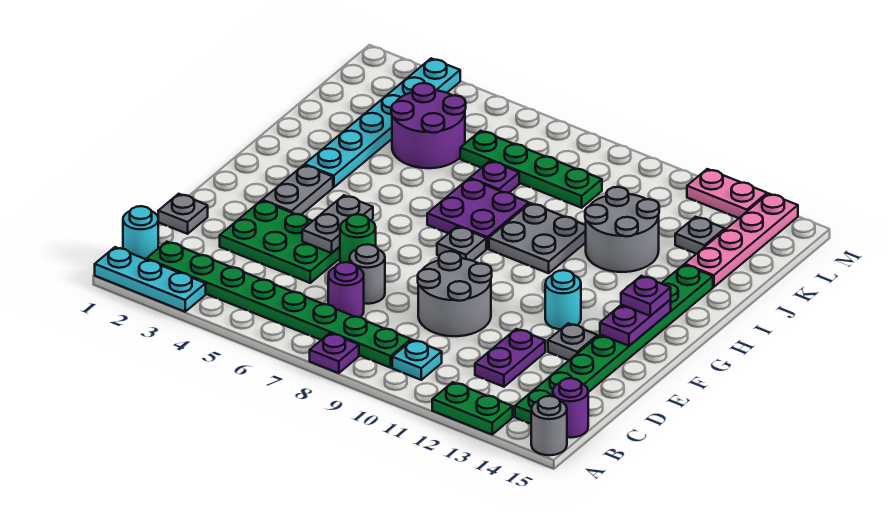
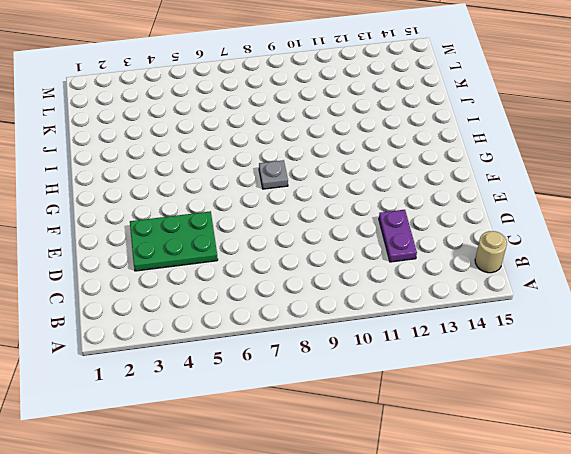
tan round brick B15 level 1 -> purple round brick B15 level 1
none -> cyan plate A1:A3 level 1
none -> purple plate A8 level 1
none -> green plate A12:A13 level 1
none -> grey round brick A15 level 1

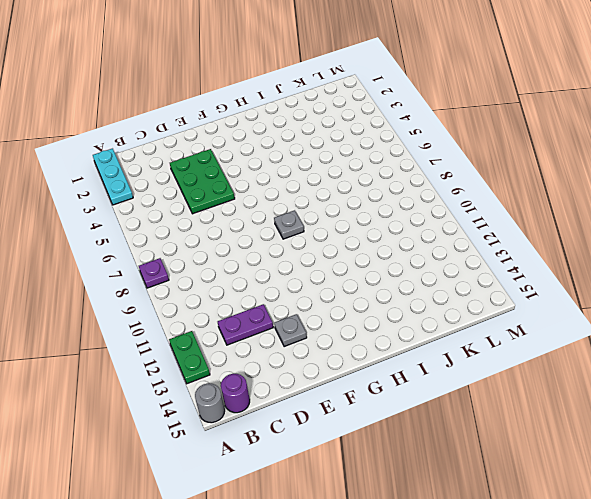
none -> cyan round brick B1 level 1
none -> green plate B2:B9 level 1
none -> cyan plate B10 level 1
none -> green plate B14:I14 level 1

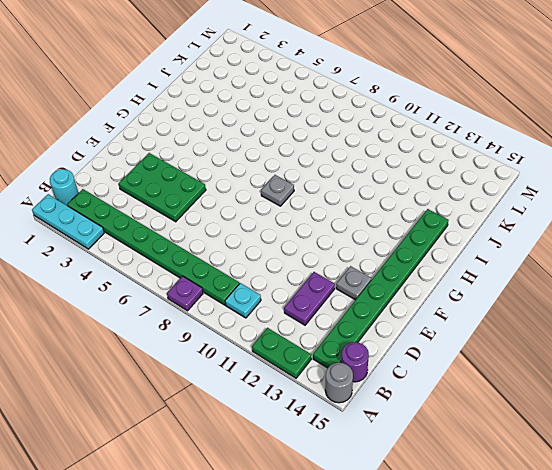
none -> purple round brick C7 level 1
none -> grey plate D1 level 1
none -> grey round brick D7 level 1
none -> grey round brick D9:E10 level 1

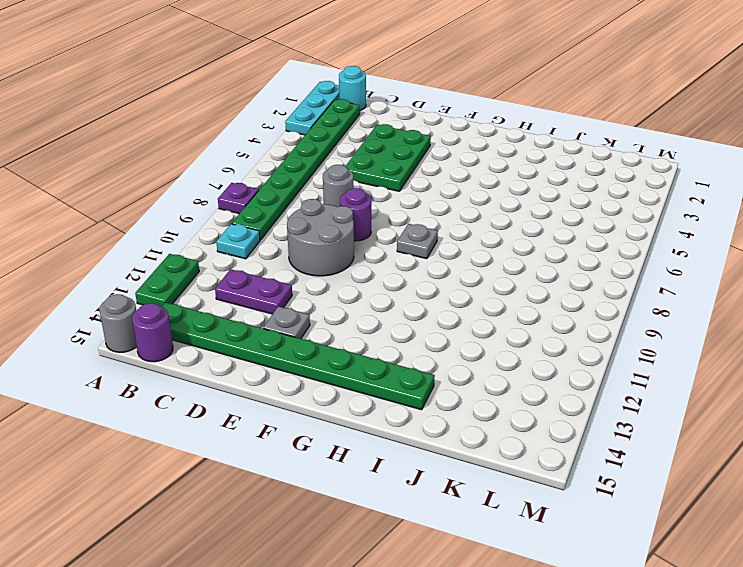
purple round brick E8 level 1 -> purple round brick C7 level 1
none -> grey plate D1 level 1
none -> green round brick E6 level 1
none -> grey plate F3:G3 level 1
none -> cyan round brick F12 level 1

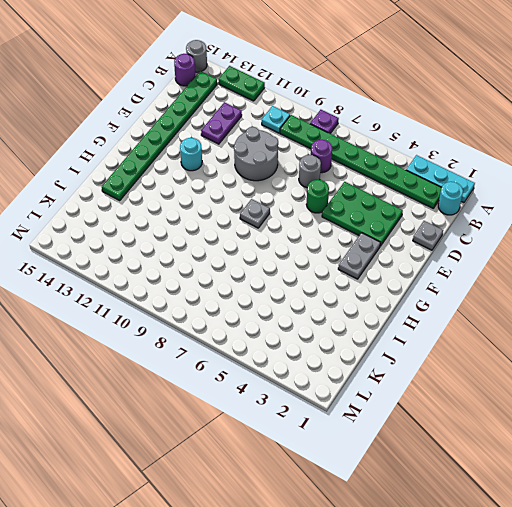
none -> grey plate E13 level 1
none -> cyan plate H3:M3 level 1
none -> purple plate H7:I8 level 1
none -> grey plate H9:I10 level 1

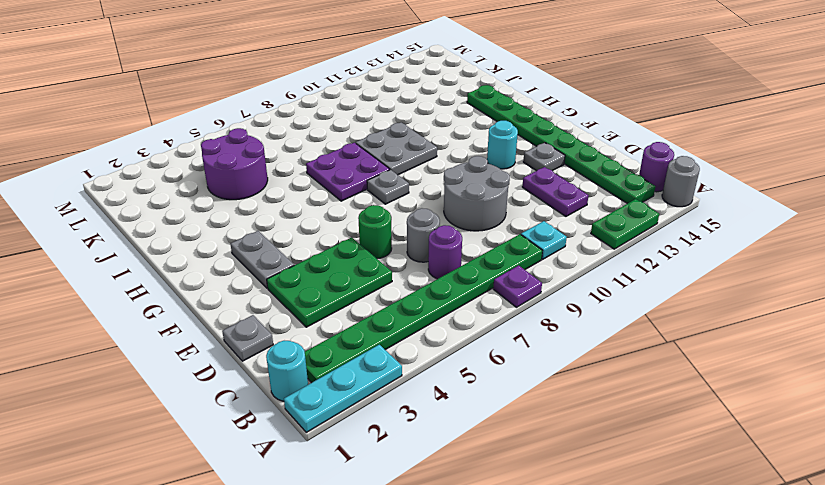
none -> cyan plate H3:M3 level 1
none -> grey round brick I11:J12 level 1
none -> purple plate J7 level 1
none -> pink plate J14:M14 level 1

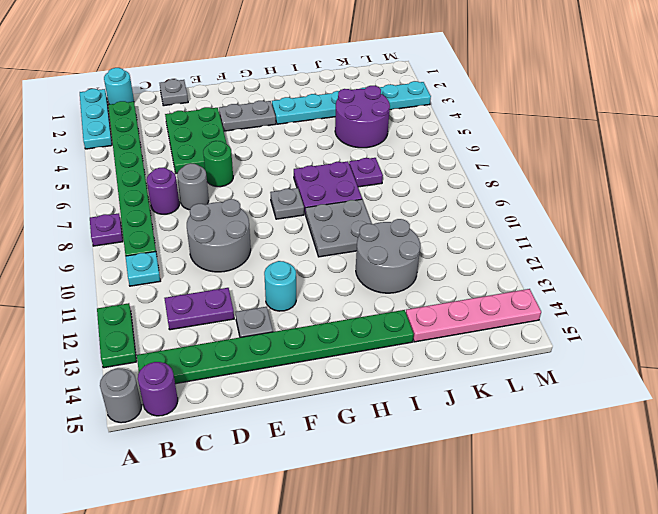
none -> green plate K6:K9 level 1
none -> grey plate K13 level 1
none -> pink plate M12:M13 level 1
none -> grey plate E5:F5 level 2

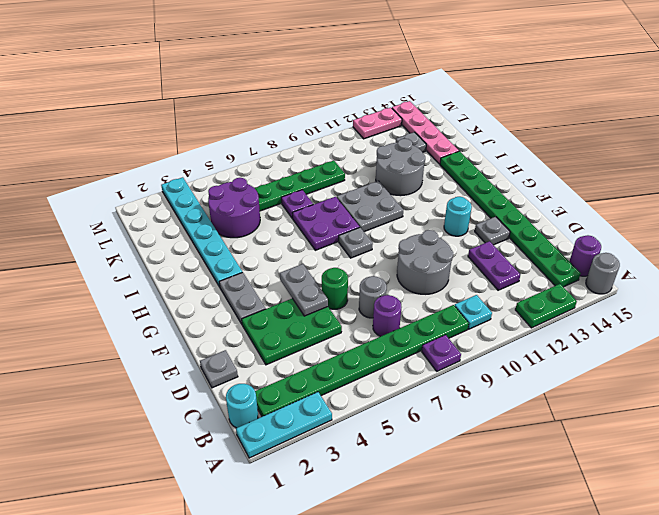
none -> purple plate F14:G14 level 2
none -> purple plate G14 level 3

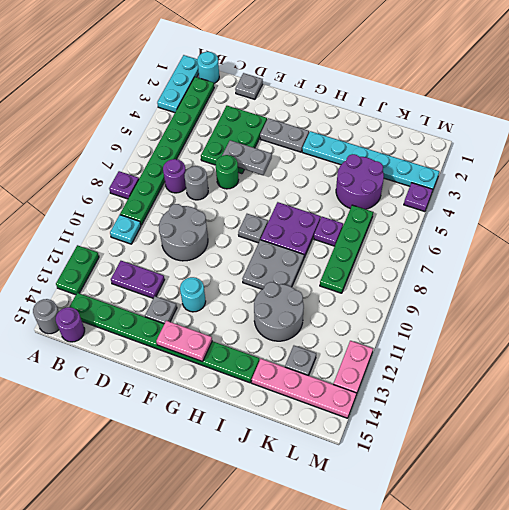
pink plate F14:G14 level 2 -> purple plate F14:G14 level 2
purple plate M4 level 1 -> purple plate G14 level 3

